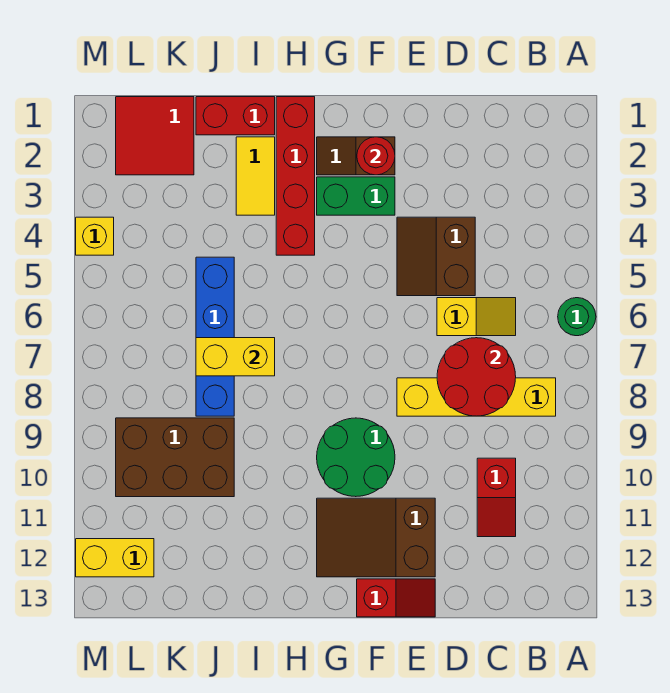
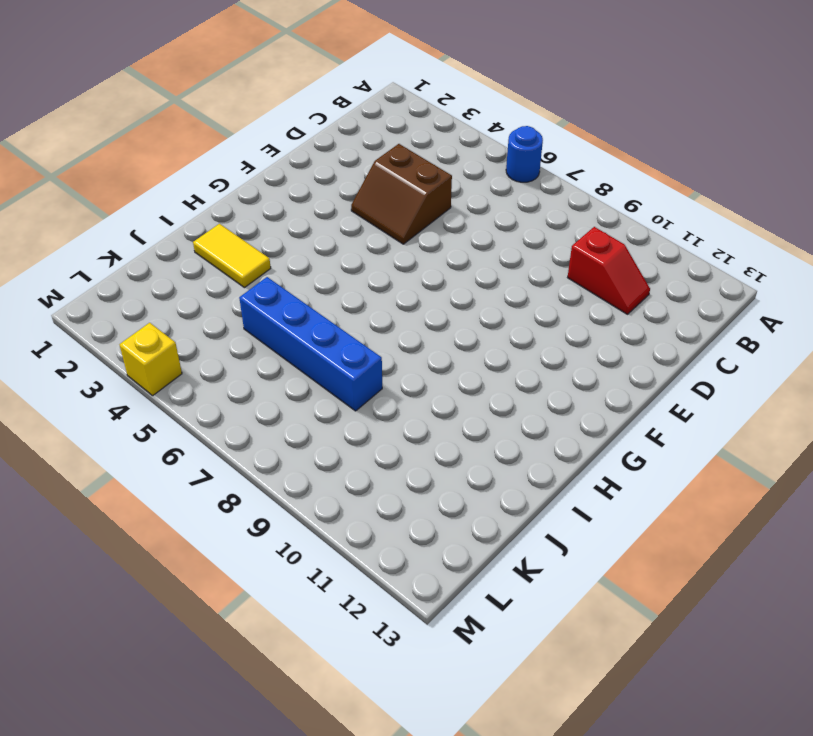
blue round brick A6 level 1 -> green round brick A6 level 1
none -> yellow brick B8:E8 level 1
none -> yellow slope C6:D6 level 1 top D
none -> brown slope E11:G12 level 1 top E

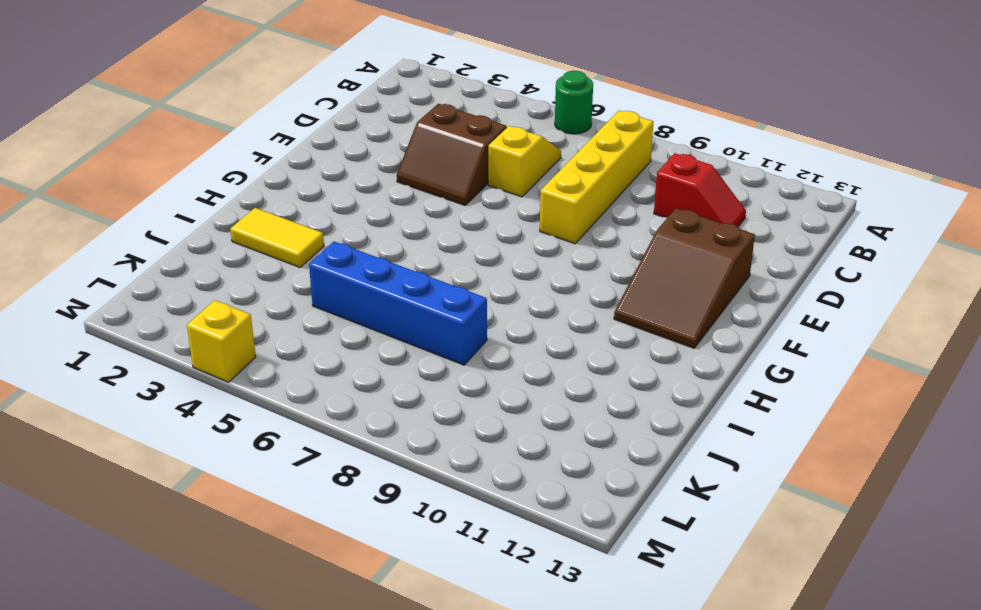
none -> red slope E13:F13 level 1 top F
none -> brown slope F2:G2 level 1 top F
none -> green brick F3:G3 level 1

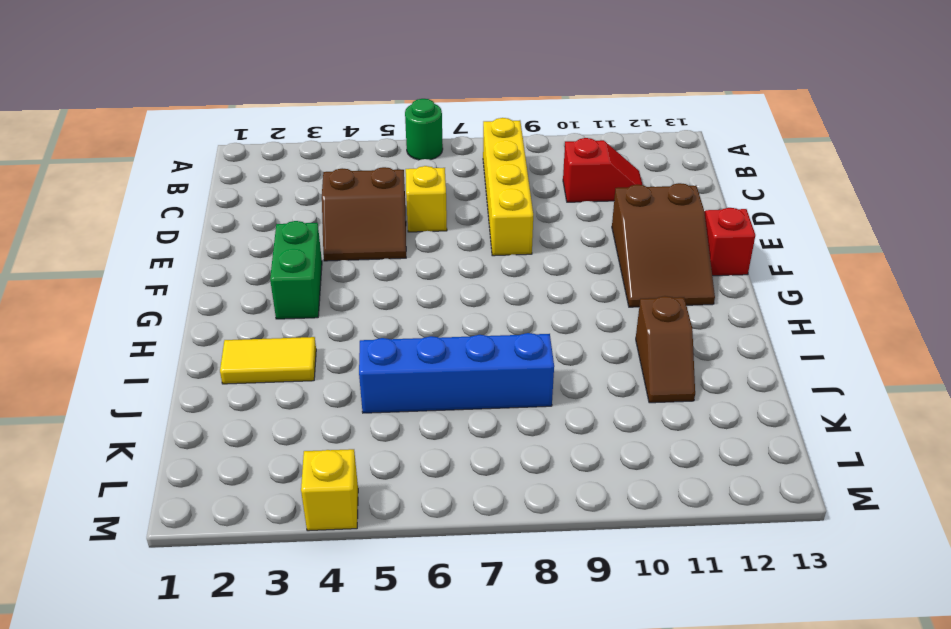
brown slope I11:J11 level 1 top I -> brown slope F2:G2 level 1 top F
none -> green round brick F9:G10 level 1
none -> red brick H1:H4 level 1
none -> red brick I1:J1 level 1

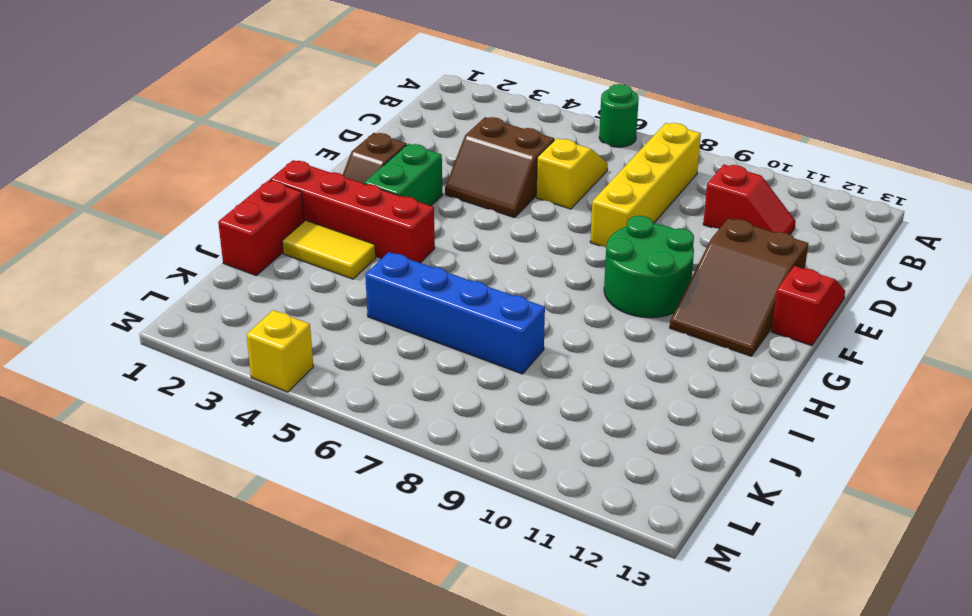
none -> brown brick J9:L10 level 1
none -> red tile K1:L2 level 1
none -> yellow brick L12:M12 level 1

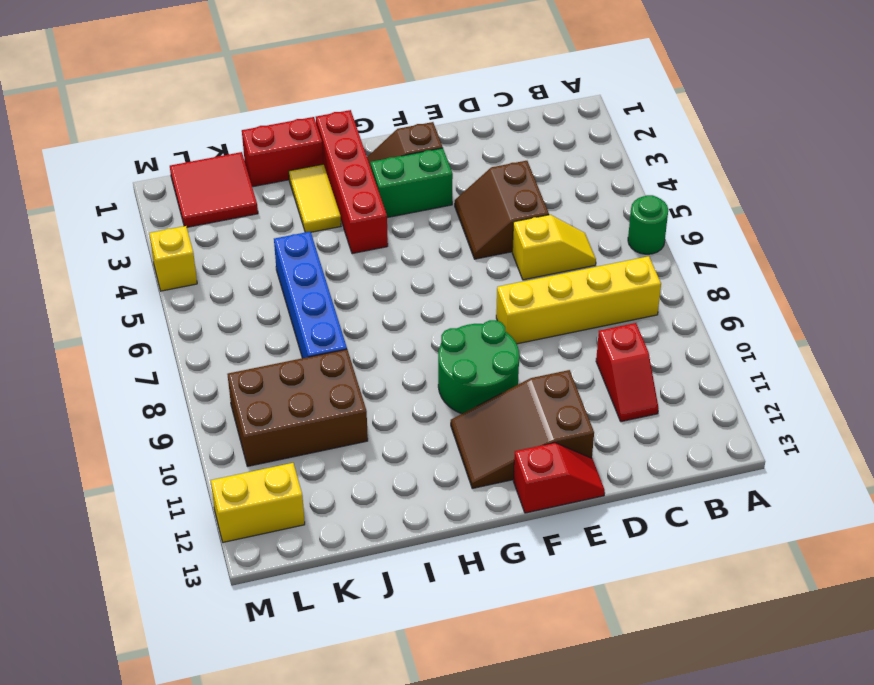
none -> red round brick C7:D8 level 2
none -> red round brick F2 level 2
none -> yellow brick I7:J7 level 2

